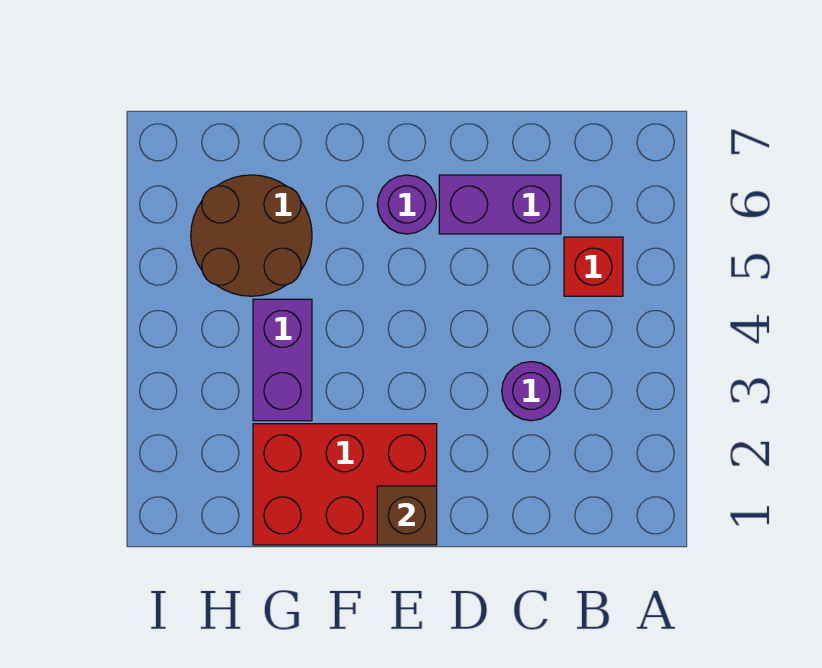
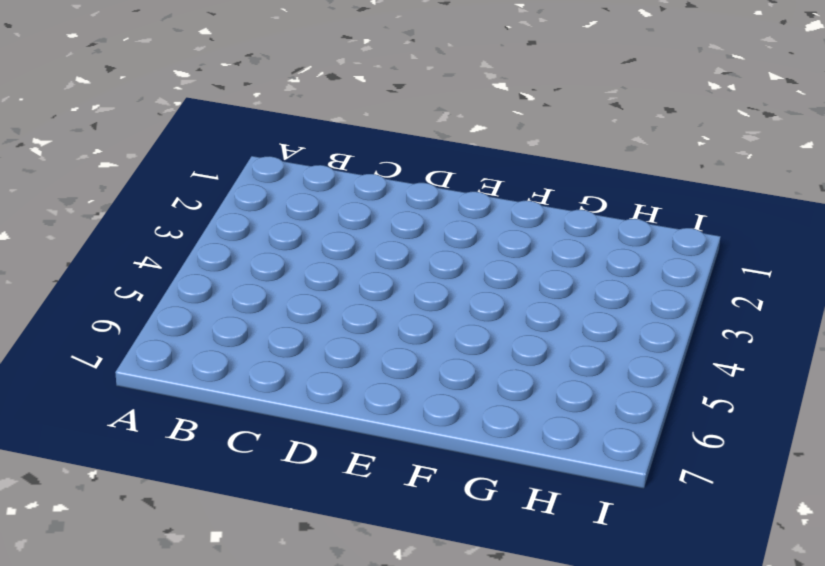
none -> red brick B5 level 1
none -> purple round brick C3 level 1

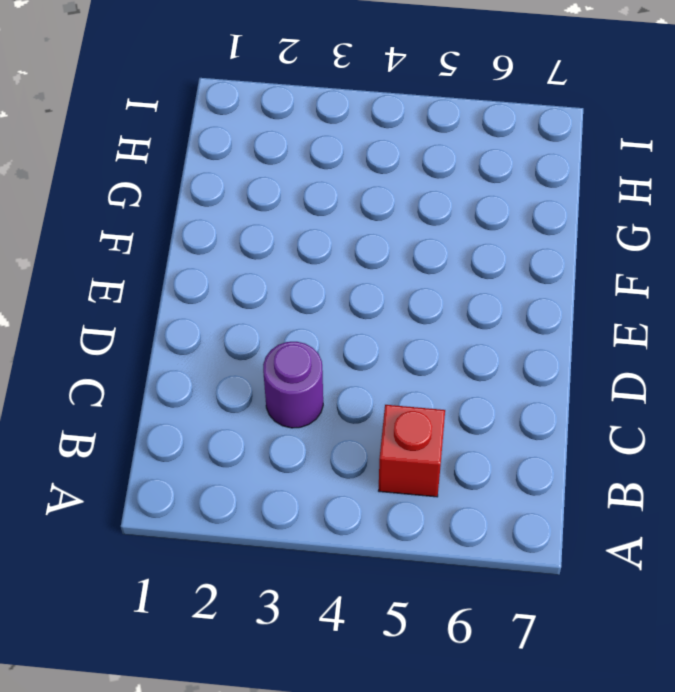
none -> purple brick C6:D6 level 1
none -> red brick E1:G2 level 1

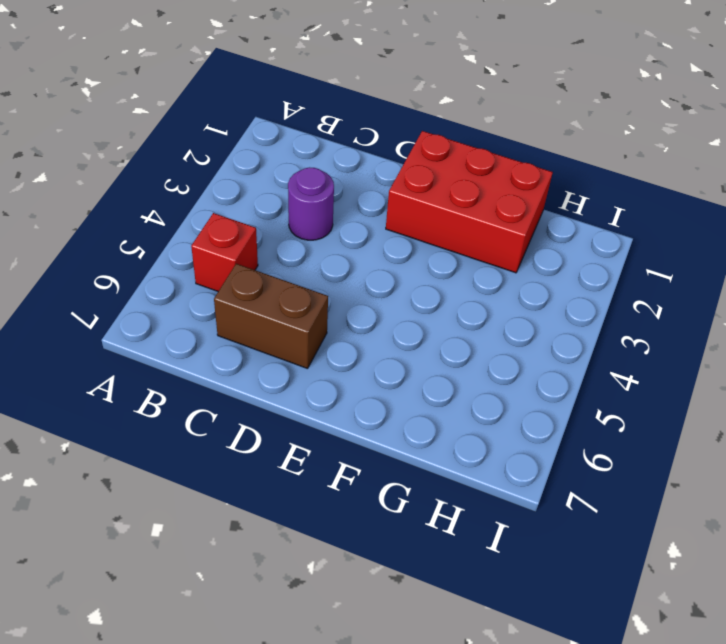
brown brick C6:D6 level 1 -> purple brick C6:D6 level 1
none -> purple round brick E6 level 1
none -> purple brick G3:G4 level 1

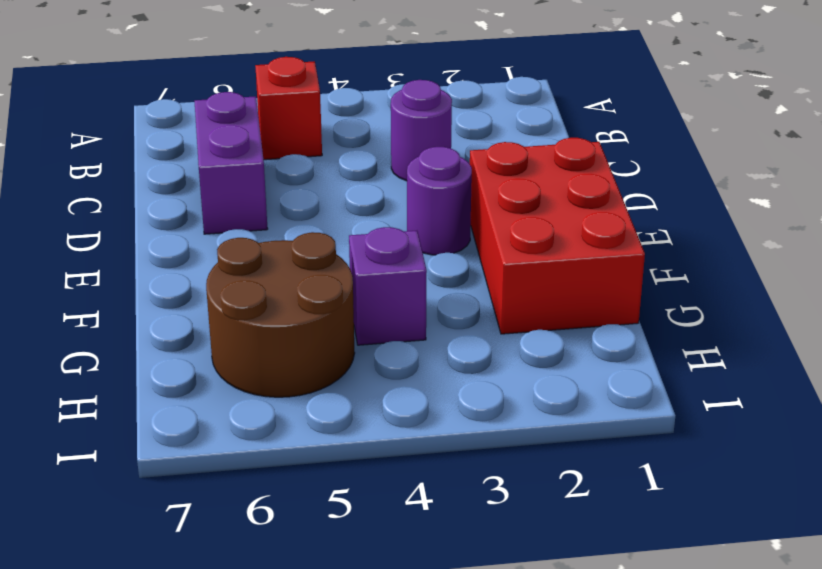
purple round brick E3 level 1 -> purple round brick E6 level 1
purple brick G4 level 1 -> purple brick G3:G4 level 1
none -> brown brick E1 level 2

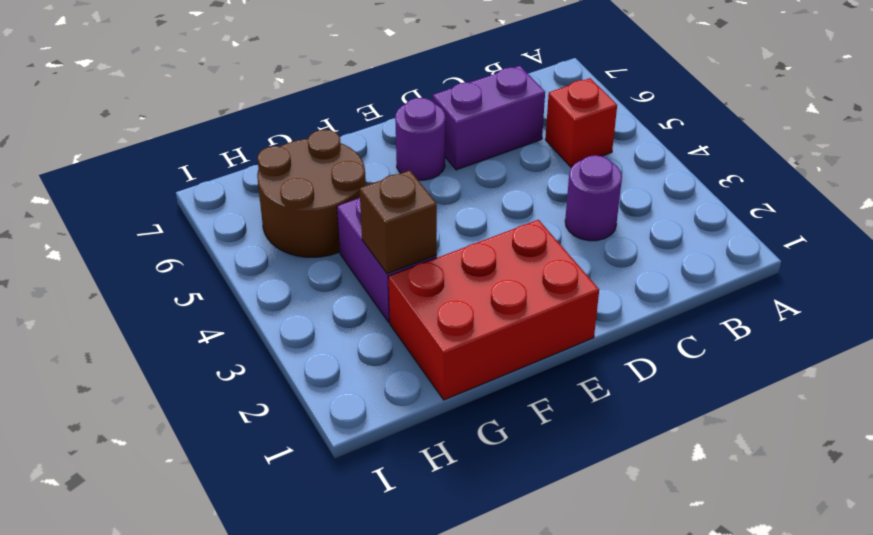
brown brick G3 level 2 -> brown brick E1 level 2

